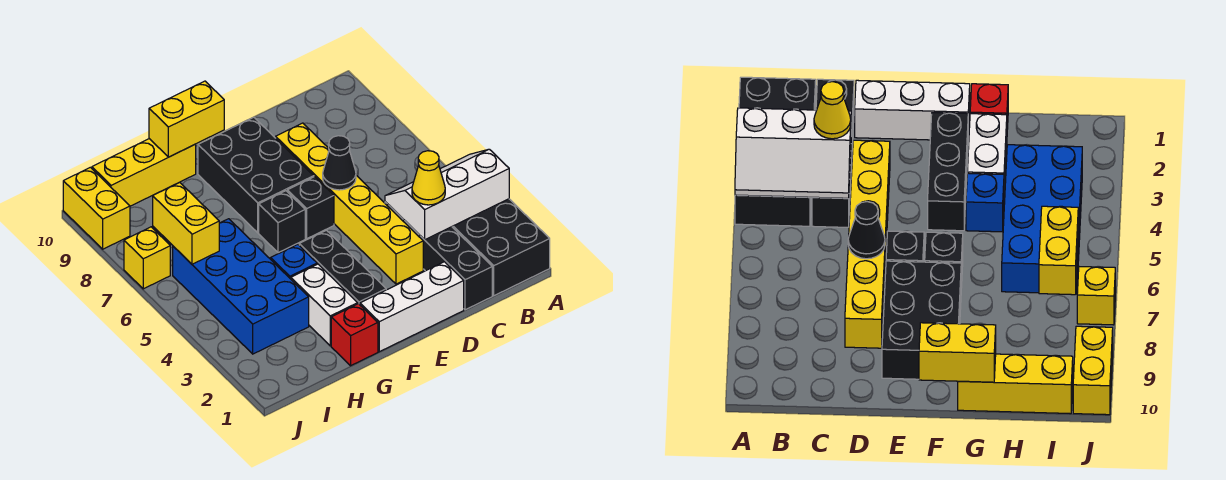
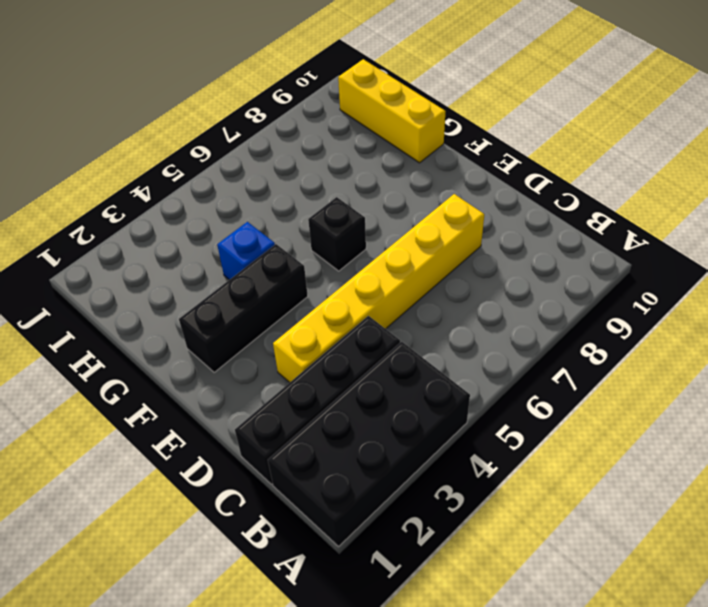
none -> white brick D1:F1 level 1
none -> black brick E6 level 1
none -> black brick E7:F9 level 1

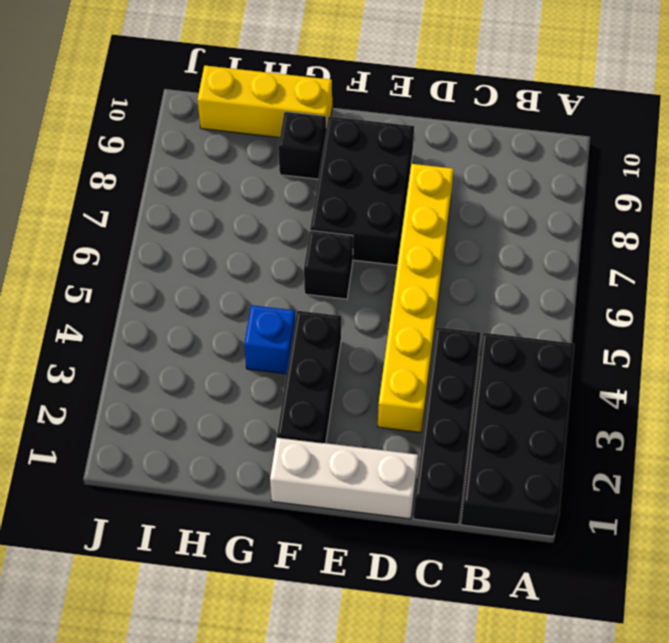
black brick G9 level 1 -> black brick E6 level 1
none -> red brick G1 level 1
none -> white brick G2:G3 level 1
none -> blue brick H3:I6 level 1

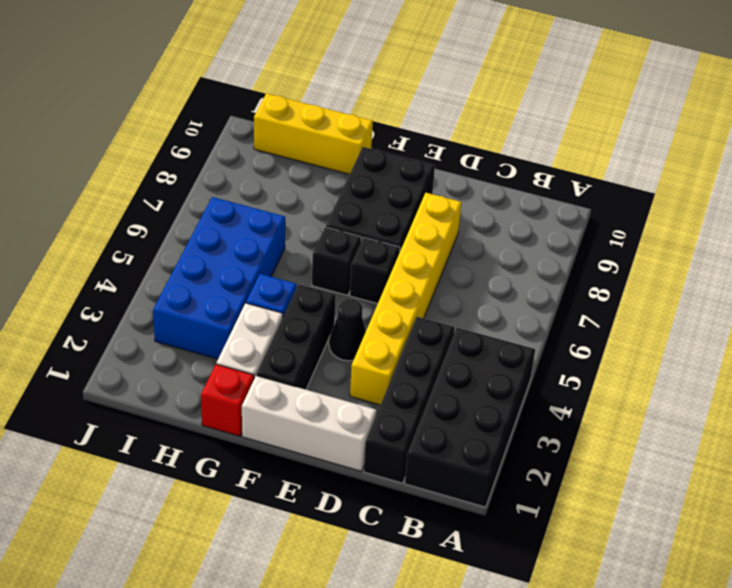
black cone E4 level 1 -> black cone D6 level 2
none -> yellow brick J7 level 1
none -> yellow brick J9:J10 level 1
none -> white slope A3:C4 level 2 top 3

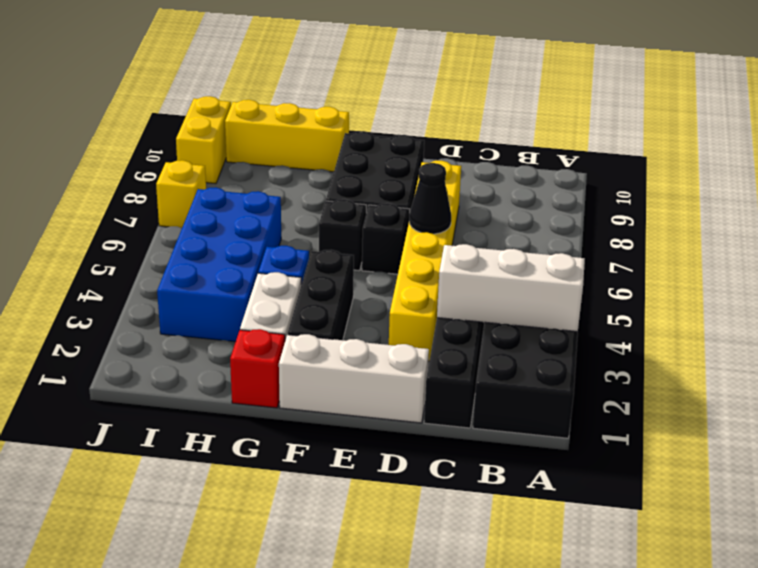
none -> yellow brick F10:G10 level 2
none -> yellow brick I6:I7 level 2
none -> yellow cone C3 level 3

